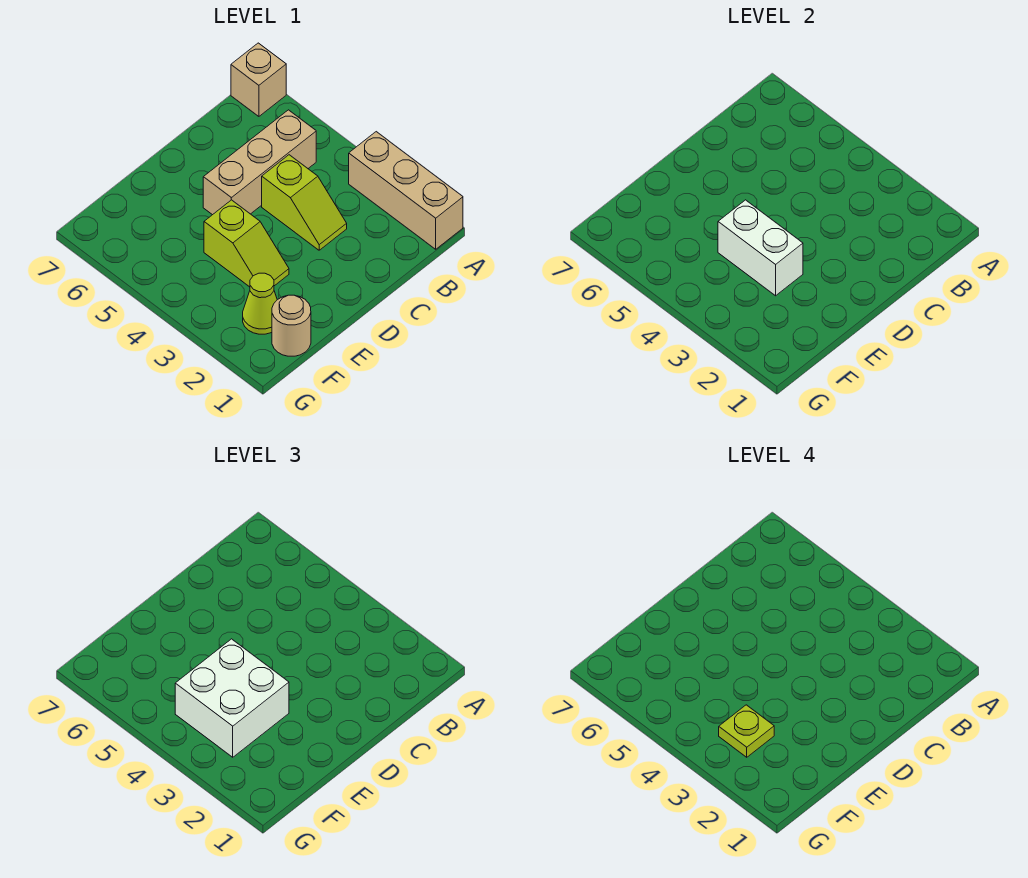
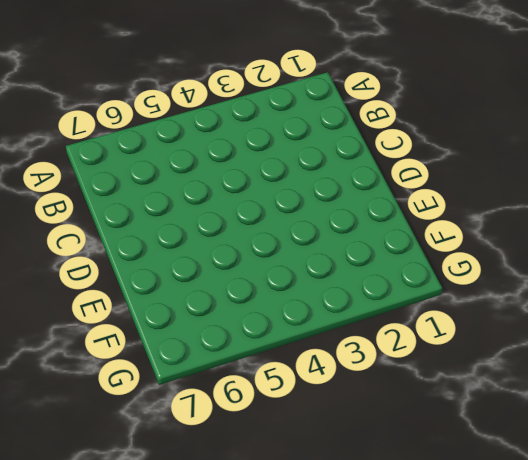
none -> tan brick A1:A3 level 1
none -> tan brick A7 level 1

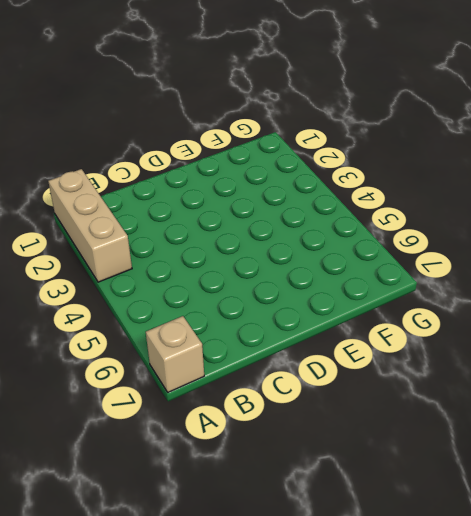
none -> tan brick B5:D5 level 1
none -> lime slope C3:C4 level 1 top 4

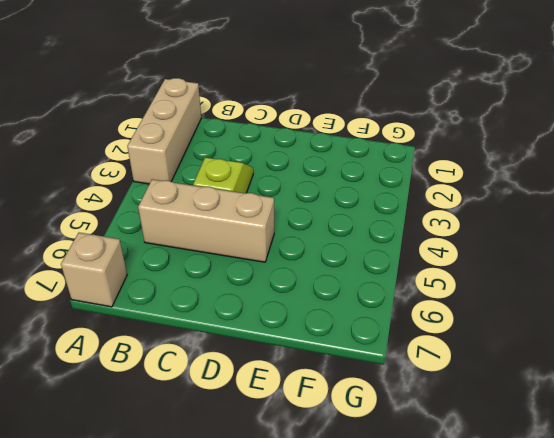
none -> lime slope E3:E4 level 1 top 4
none -> tan round brick F1 level 1

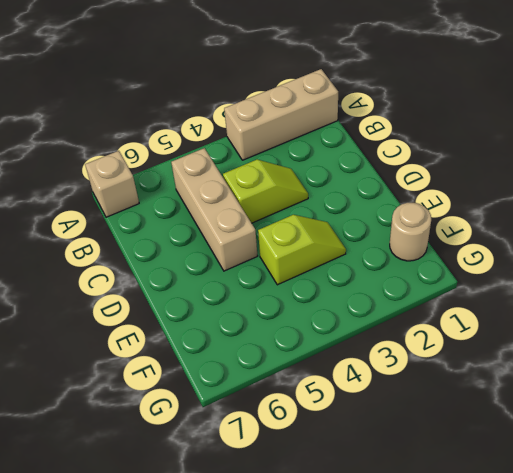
none -> lime cone F2 level 1
none -> white brick E3:E4 level 2

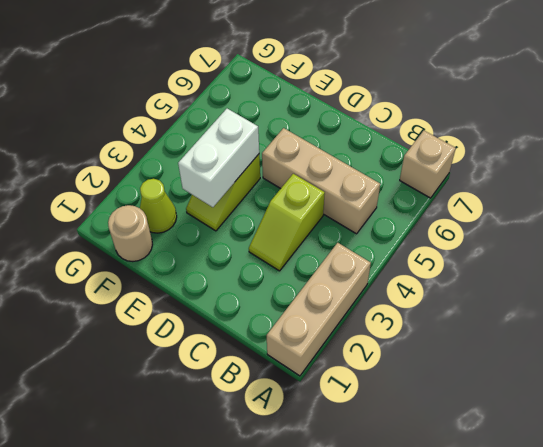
none -> white brick E3:F4 level 3
none -> lime plate F3 level 4

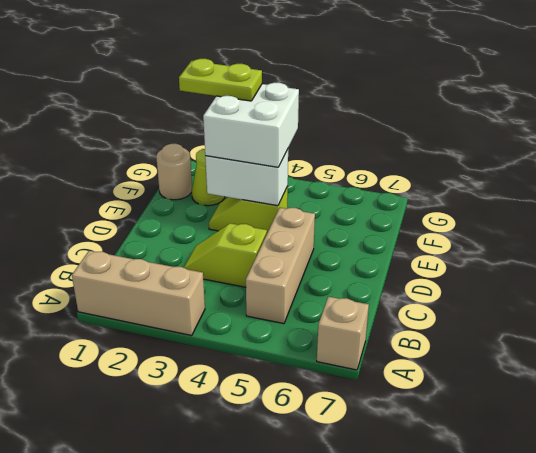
lime plate F2:F3 level 4 -> lime plate F3 level 4

